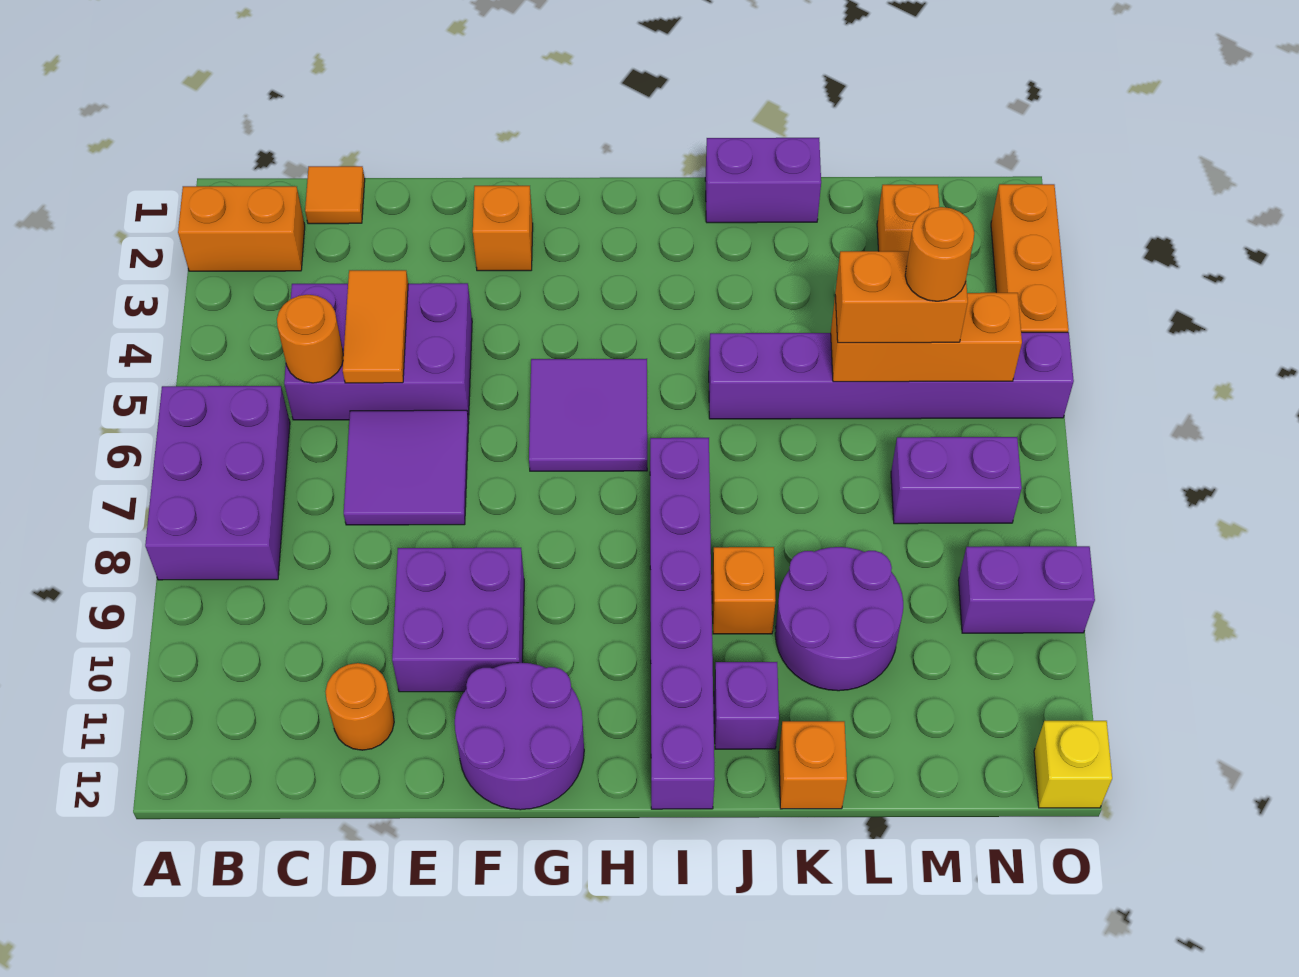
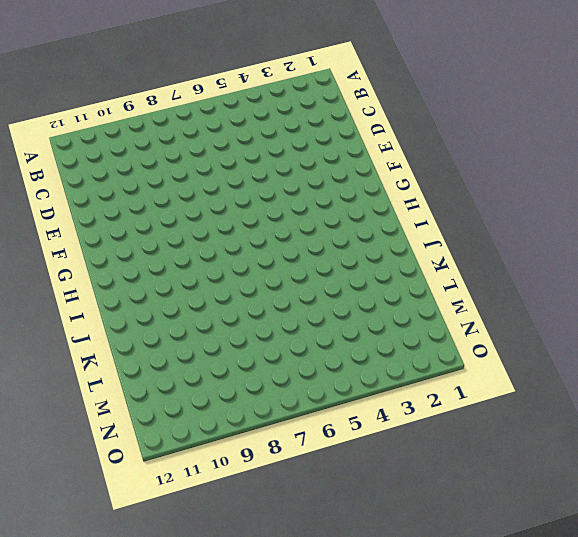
none -> orange brick A2:B2 level 1
none -> purple brick A6:B8 level 1
none -> orange tile C1 level 1

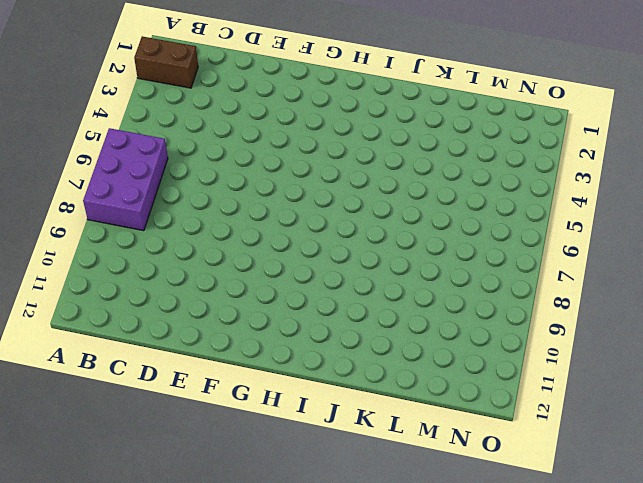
brown brick A2:B2 level 1 -> orange brick A2:B2 level 1
none -> orange tile C1 level 1
none -> purple brick C4:E5 level 1
none -> purple tile D6:E7 level 1

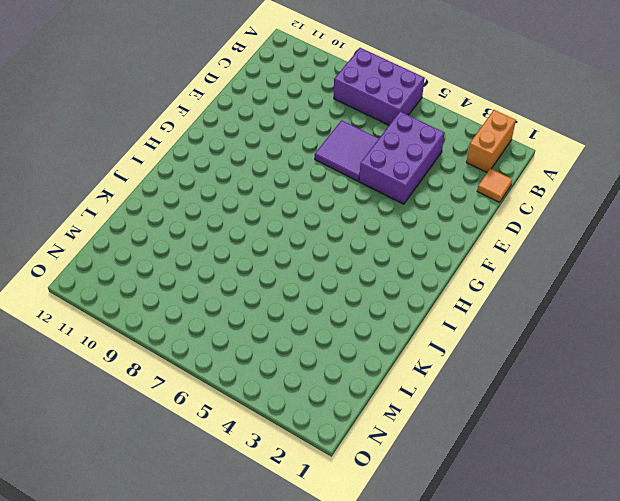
none -> orange round brick D11 level 1
none -> purple brick E9:F10 level 1
none -> orange brick F2 level 1

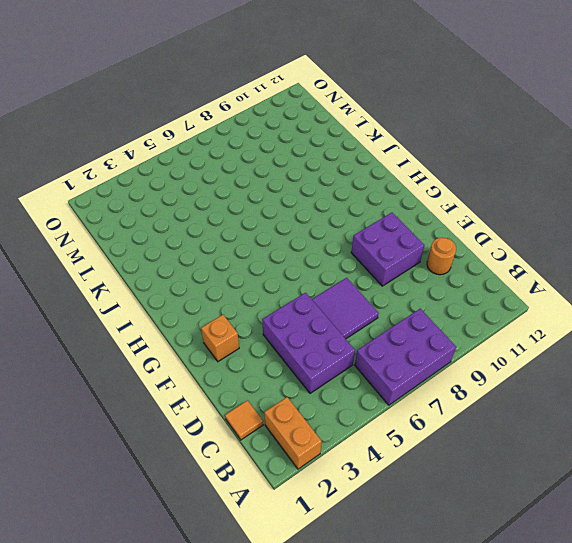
none -> purple round brick F11:G12 level 1
none -> purple tile G5:H6 level 1
none -> purple brick I7:I12 level 1

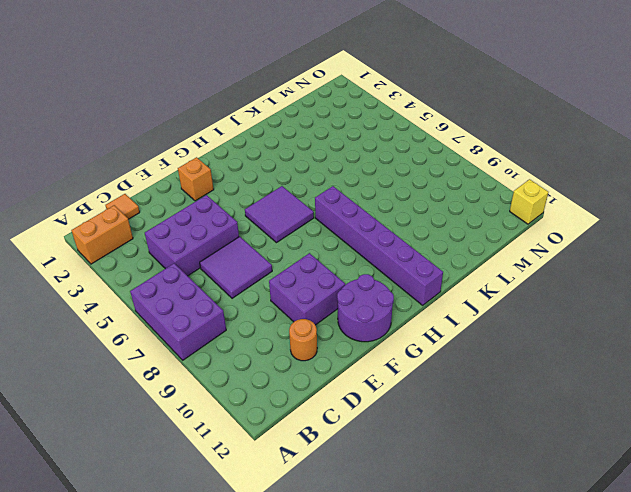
none -> purple brick J1:K1 level 1
none -> purple brick J5:O5 level 1
none -> orange brick J9 level 1

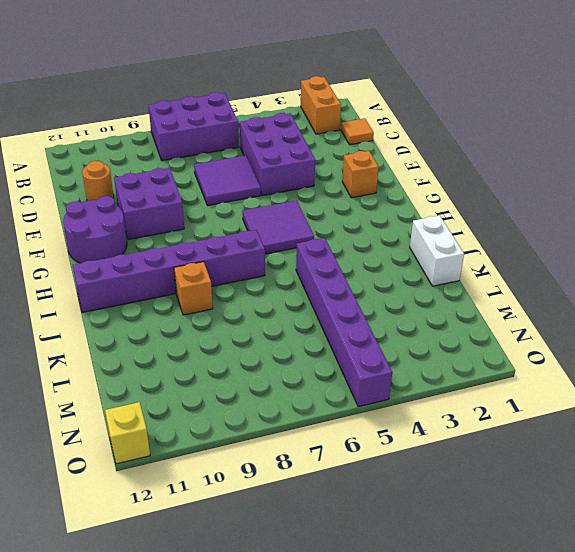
white brick J1:K1 level 1 -> purple brick J1:K1 level 1
none -> purple brick J11 level 1
none -> purple round brick K9:L10 level 1
none -> orange brick K12 level 1

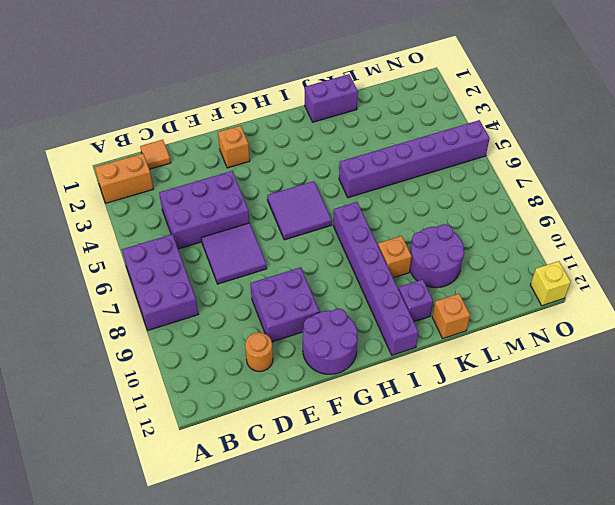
none -> orange brick M2 level 1
none -> purple brick M7:N7 level 1
none -> purple brick N9:O9 level 1

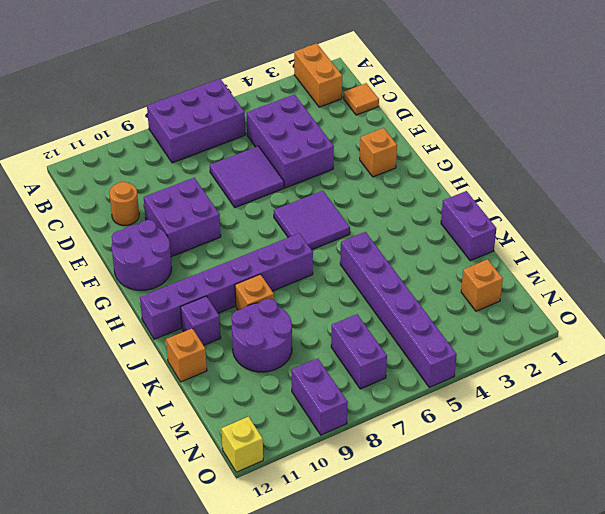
none -> orange brick O2:O4 level 1
none -> orange round brick C5 level 2
none -> orange tile D4:D5 level 2

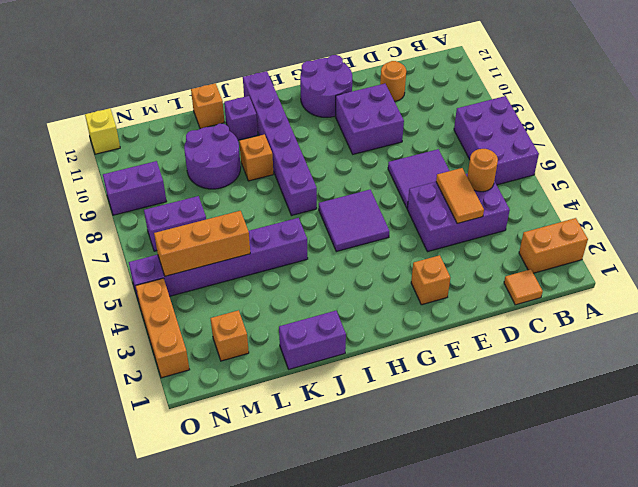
none -> orange brick L5:M5 level 3
none -> orange round brick M5 level 4

